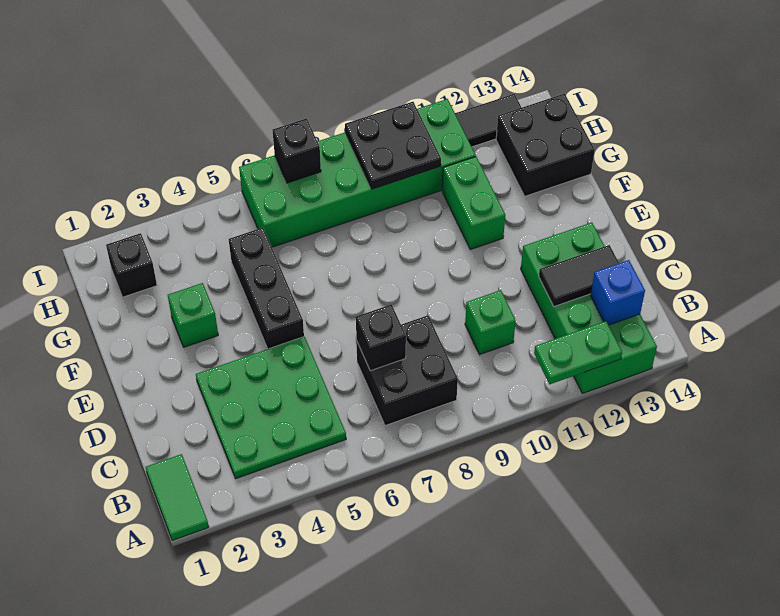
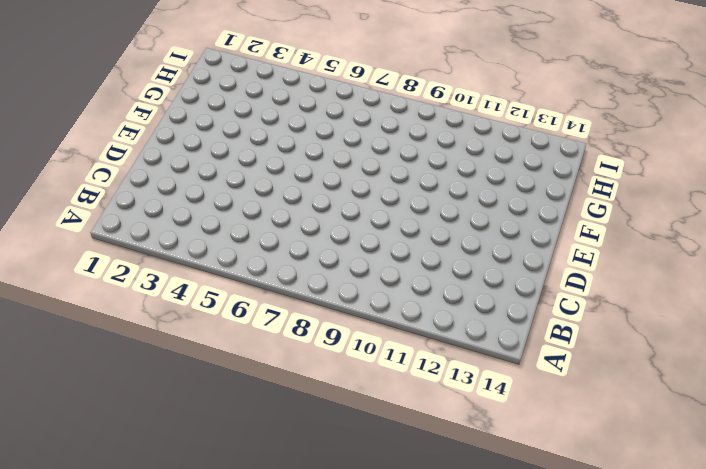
none -> green tile A1:B1 level 1
none -> green brick A12:D13 level 1
none -> green plate B3:D5 level 1

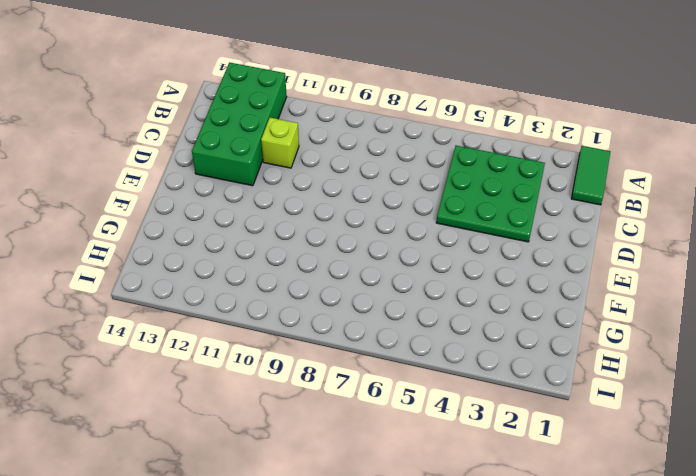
lime brick C11 level 1 -> none
none -> black brick B7:C8 level 1
none -> green brick C10 level 1
none -> black brick E5:G5 level 1

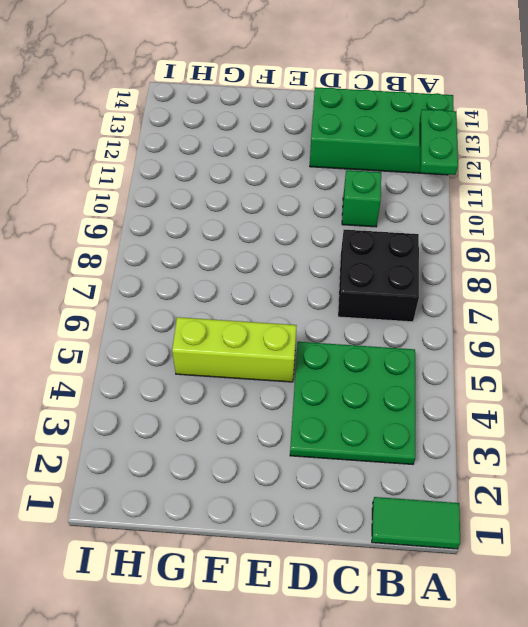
lime brick E5:G5 level 1 -> black brick E5:G5 level 1
none -> green brick F3 level 1
none -> green brick F11:G11 level 1
none -> black brick G13:H14 level 1

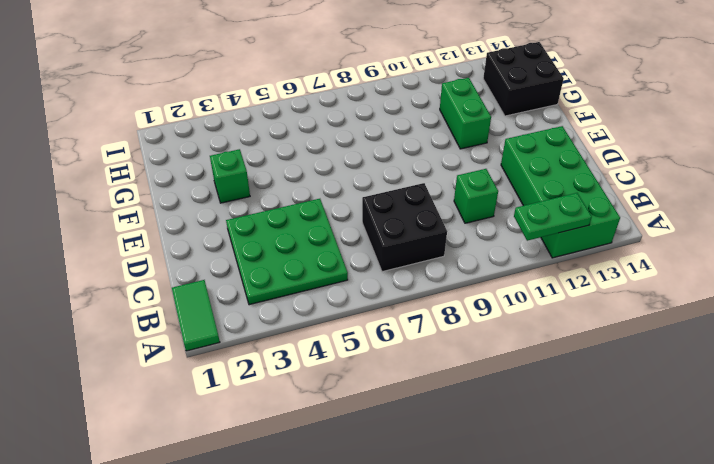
none -> black brick E5:G5 level 1
none -> black brick H2 level 1
none -> green brick H6:I11 level 1

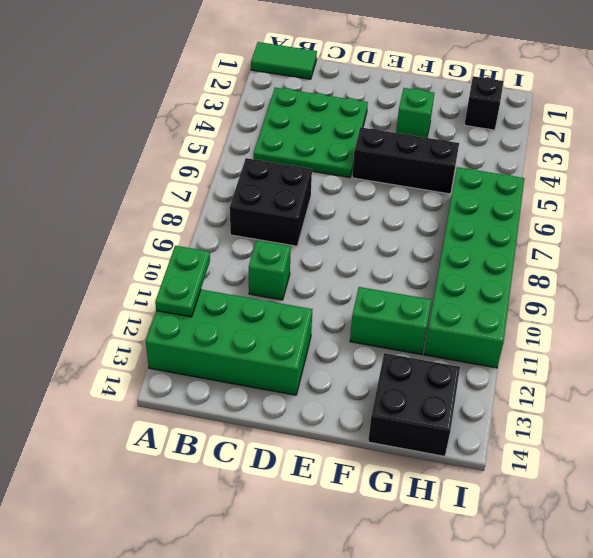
none -> black tile I12:I13 level 1
none -> blue brick B13 level 2
none -> black brick C7 level 2

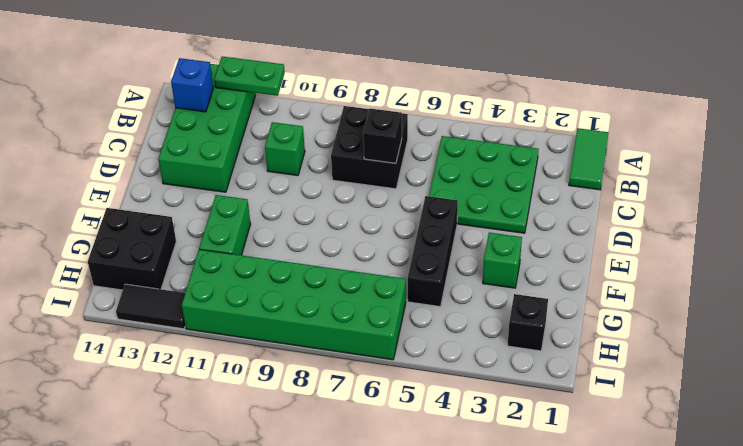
none -> black tile C12:C13 level 2
none -> black plate H9:I10 level 2
none -> black brick I7 level 2

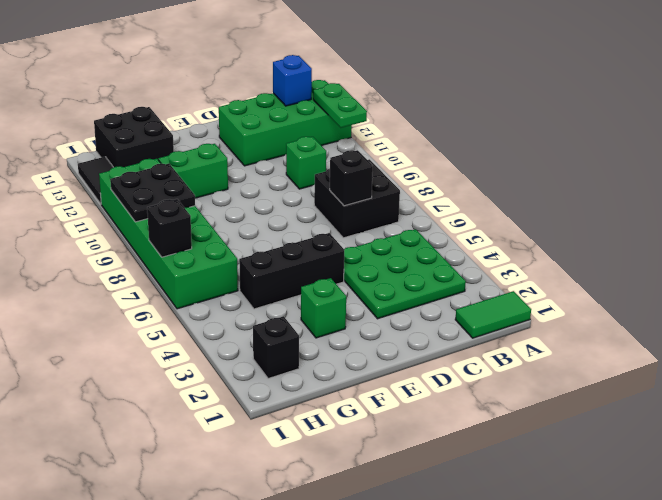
none -> black tile C12:C13 level 2

